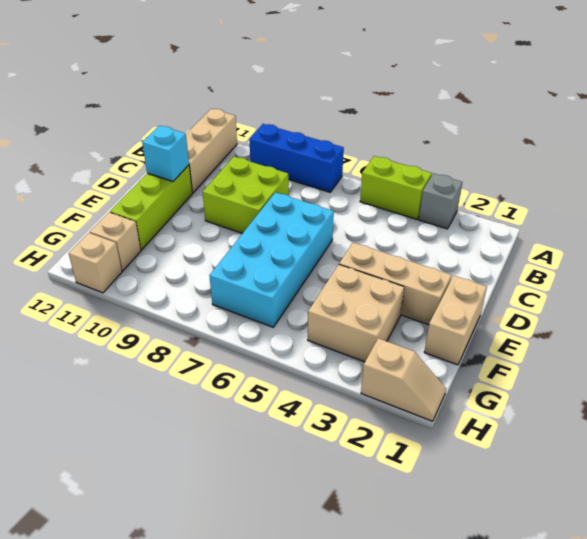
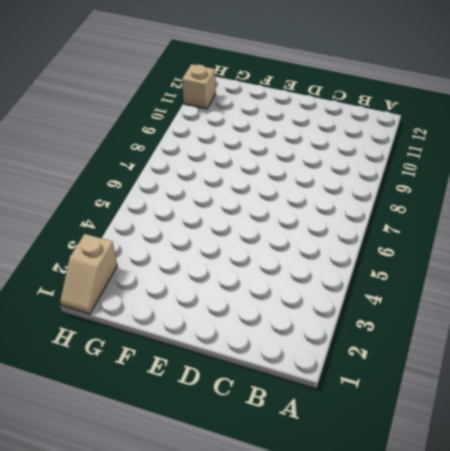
none -> grey brick A3 level 1
none -> lime brick A4:A5 level 1
none -> blue brick A7:A9 level 1

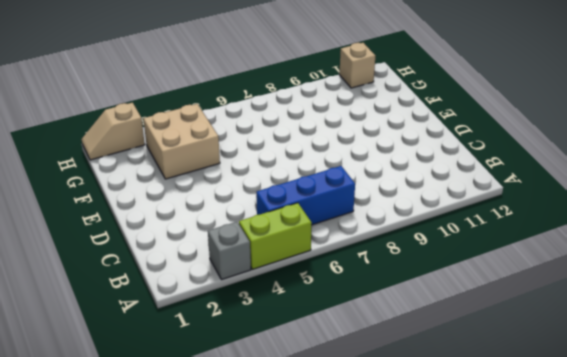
blue brick B5:B7 level 1 -> blue brick A7:A9 level 1
none -> tan brick A11:C11 level 1
none -> lime brick C8:D9 level 1
none -> cyan brick D6:G7 level 1

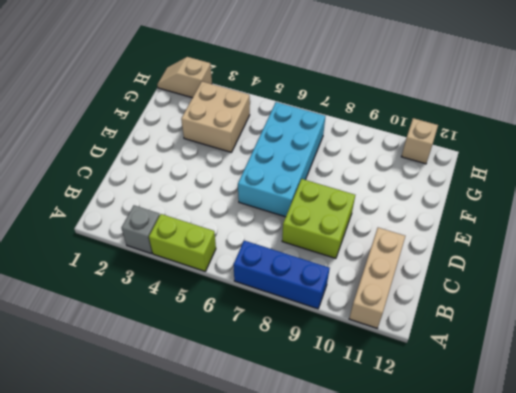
none -> lime brick D11:F11 level 1
none -> tan brick E1:F1 level 1
none -> tan brick E2:E4 level 1

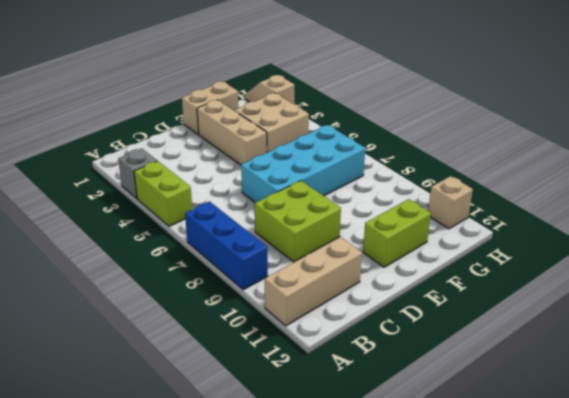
lime brick E11:F11 level 1 -> lime brick D11:F11 level 1
none -> tan brick G11 level 1
none -> cyan brick D11 level 2

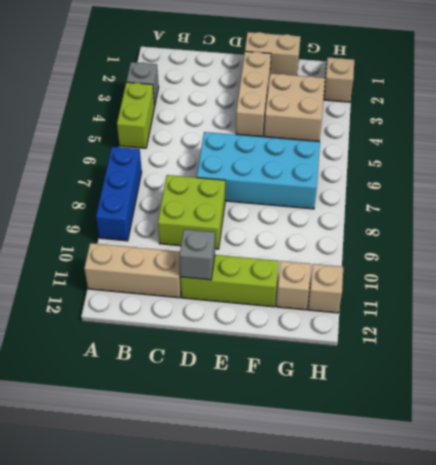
grey brick D11 level 2 -> cyan brick D11 level 2

